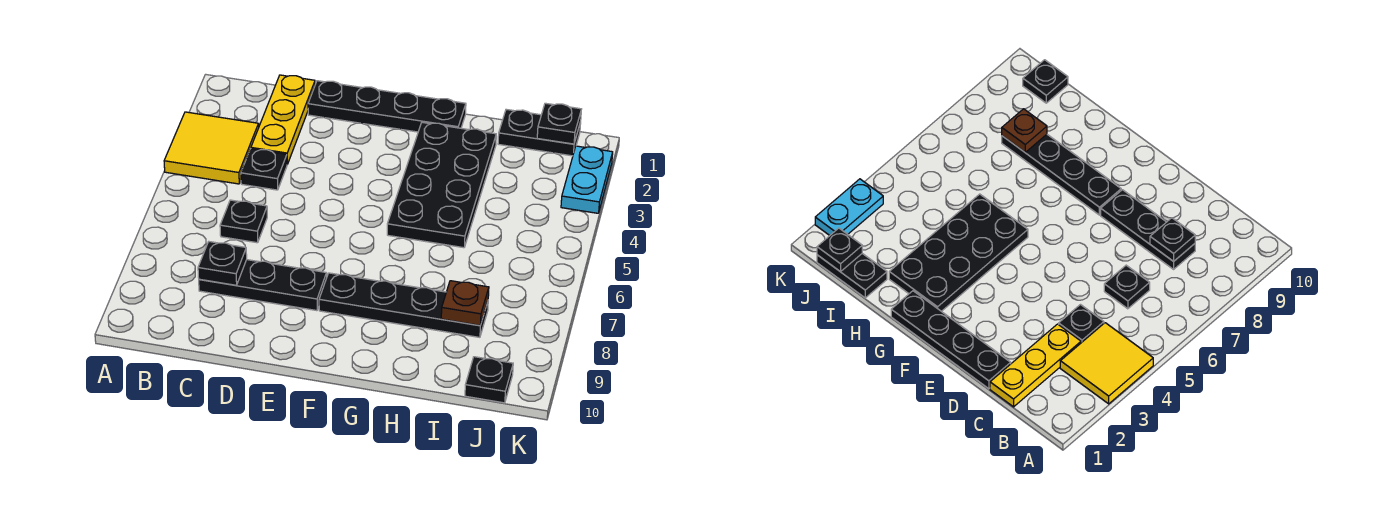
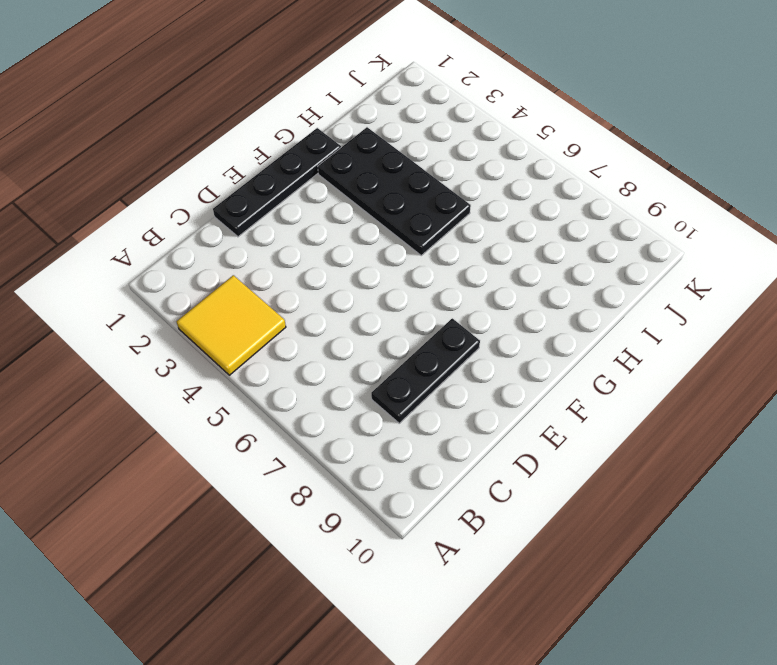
none -> yellow plate C1:C3 level 1
none -> black plate C4 level 1
none -> black plate C6 level 1

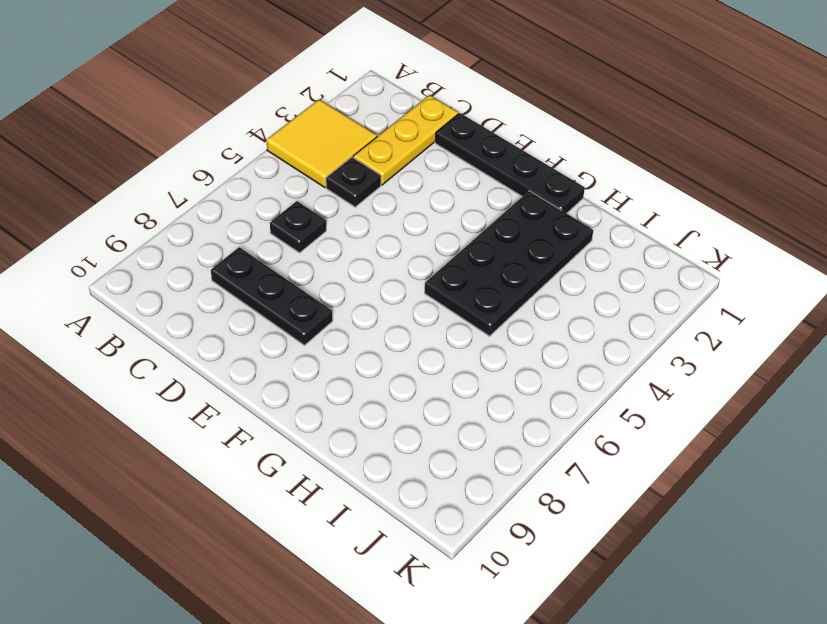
none -> black plate F8:I8 level 1
none -> black plate I1:J1 level 1
none -> black plate J10 level 1

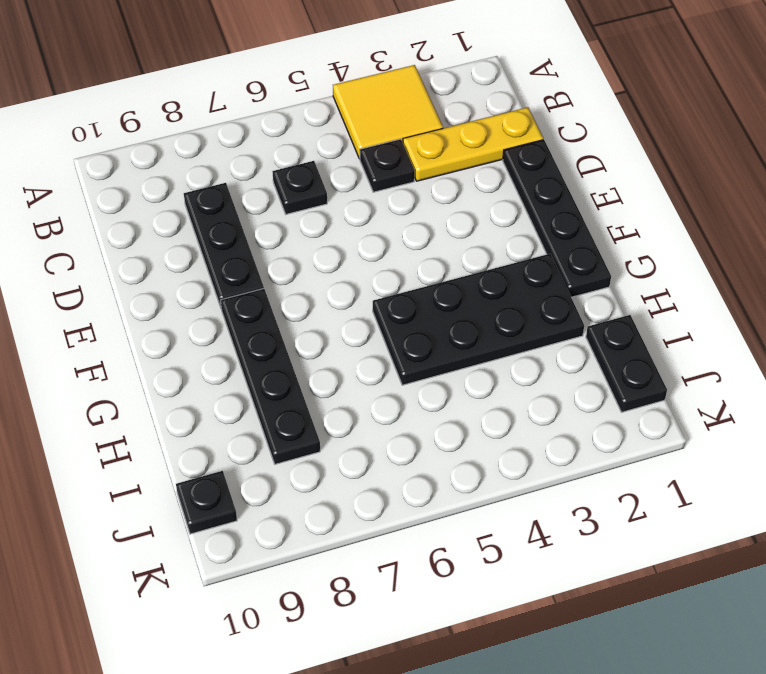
none -> cyan plate K2:K3 level 1
none -> black plate C8 level 2
none -> brown plate I8 level 2

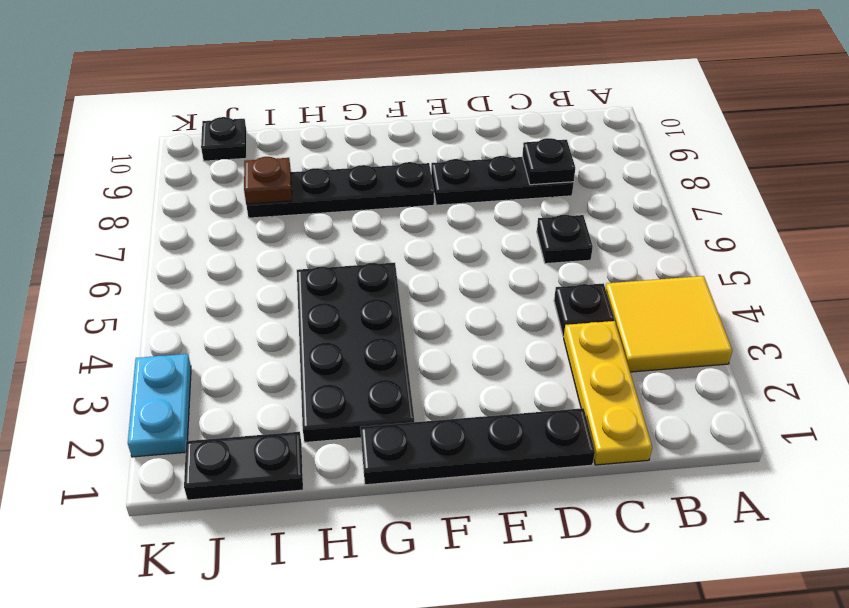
none -> black plate J1 level 2

